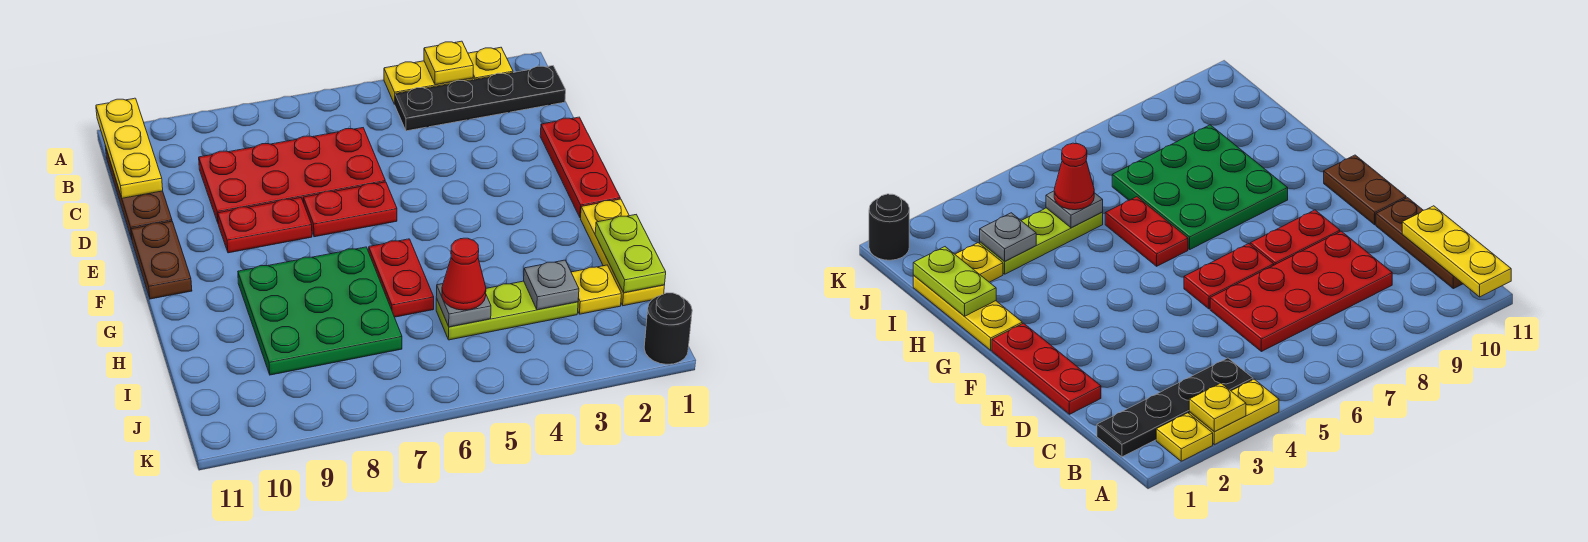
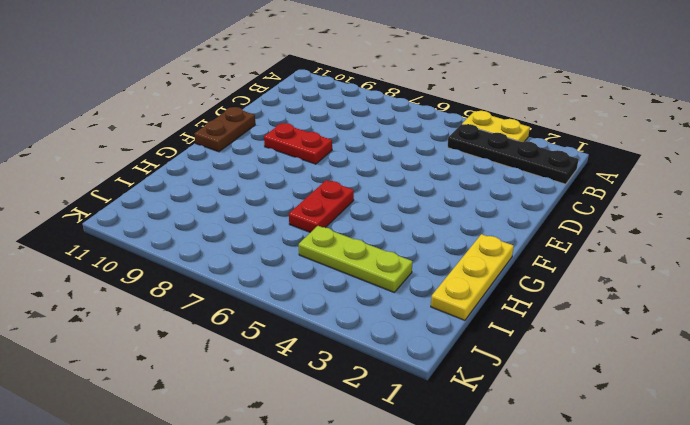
none -> yellow plate A2 level 1
none -> brown plate B11:D11 level 1
none -> red plate C6:D9 level 1

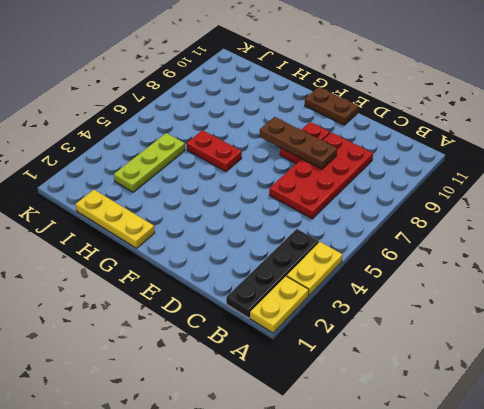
yellow plate A1:A2 level 1 -> yellow plate A2 level 1
brown plate D8:F8 level 2 -> brown plate B11:D11 level 1
none -> red plate D1:F1 level 1
none -> red plate E6:E7 level 1
none -> green plate G7:I9 level 1

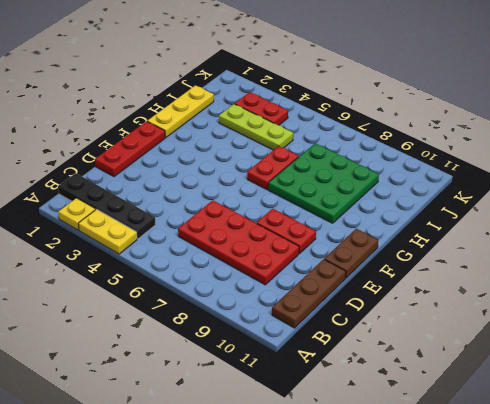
red plate J3:J4 level 1 -> red plate E6:E7 level 1
none -> yellow plate I2 level 1
none -> black round brick K1 level 1
none -> yellow plate A3 level 2

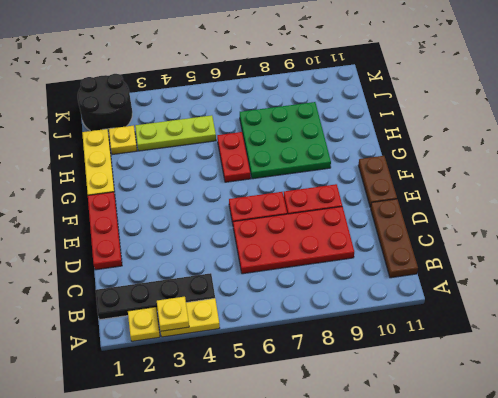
black round brick J1:K2 level 1 -> black round brick K1 level 1
none -> yellow plate A11:C11 level 2
none -> lime plate H1:I1 level 2
none -> grey plate I3 level 2

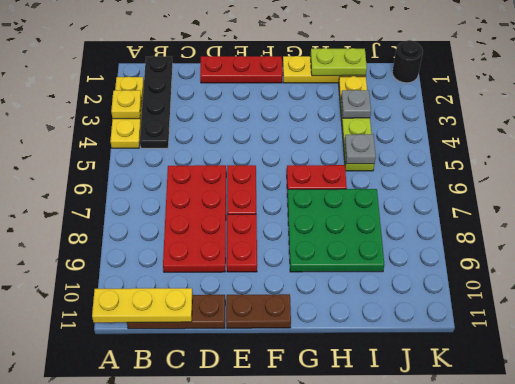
none -> red cone I5 level 3

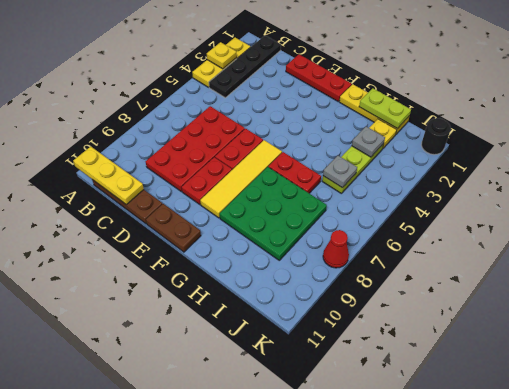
yellow tile F6:F9 level 1 -> none
red cone K8 level 1 -> red cone I5 level 3

